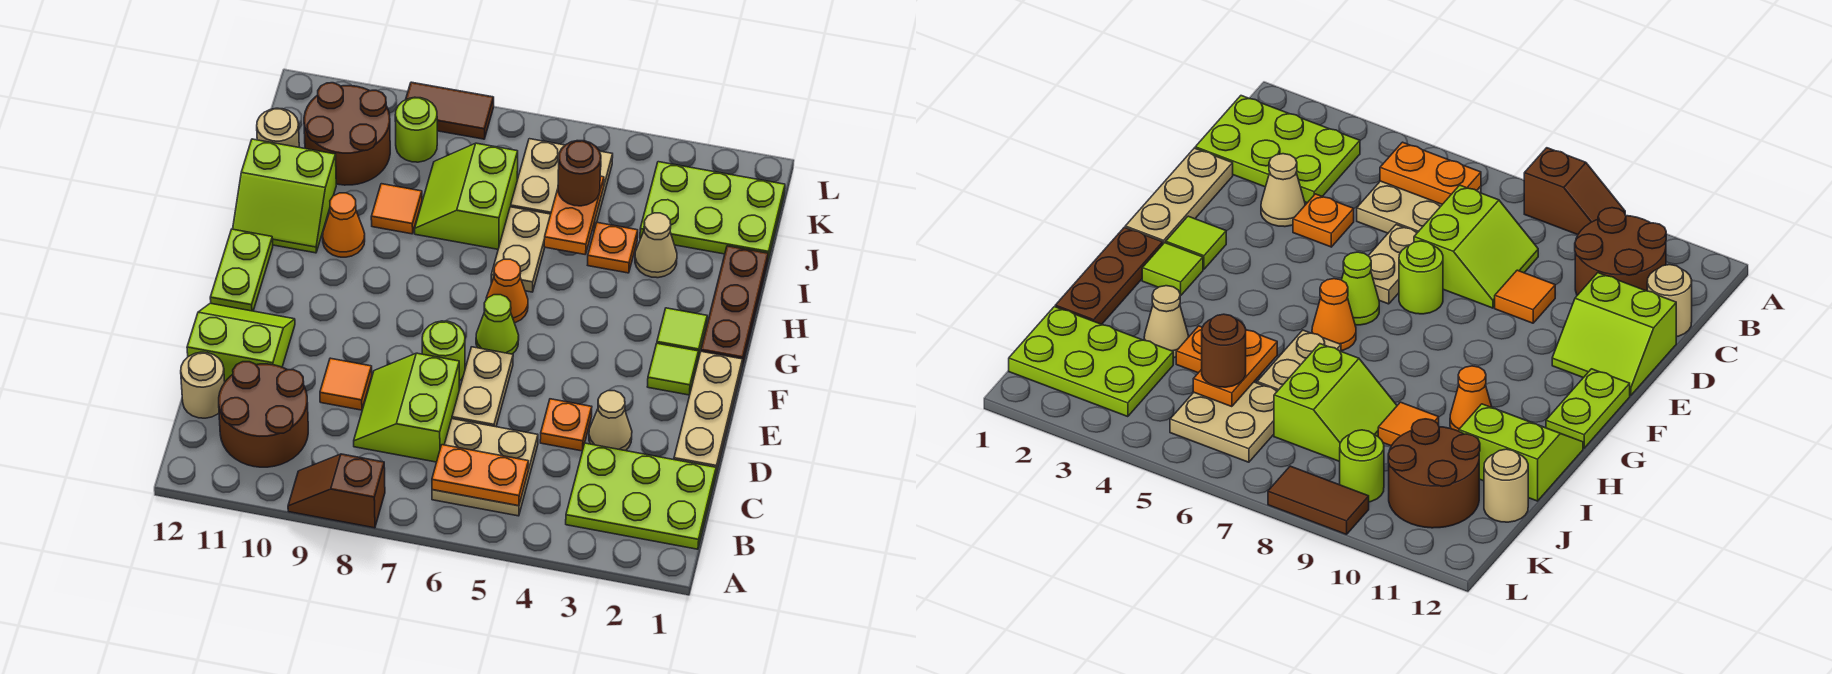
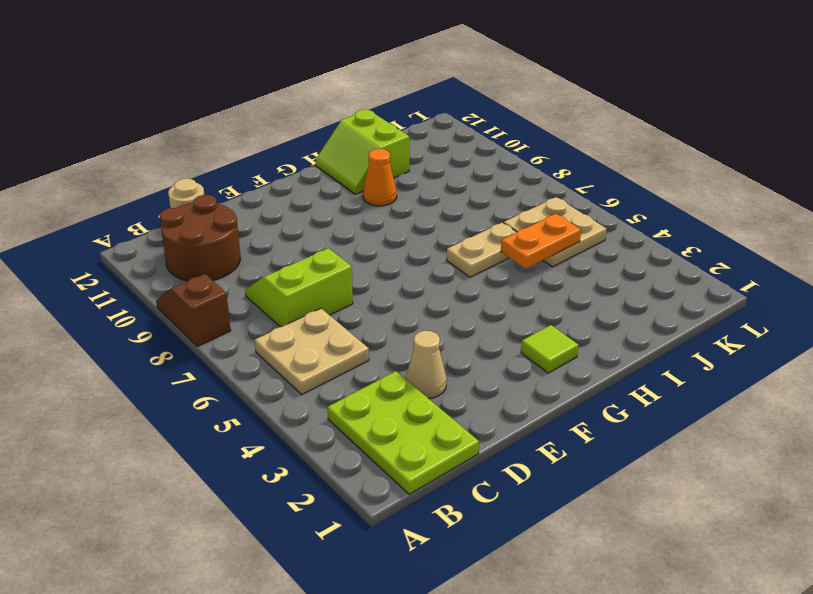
none -> tan plate D1:F1 level 1
none -> orange plate D4 level 1
none -> tan plate D6:E6 level 1
none -> orange tile D9 level 1

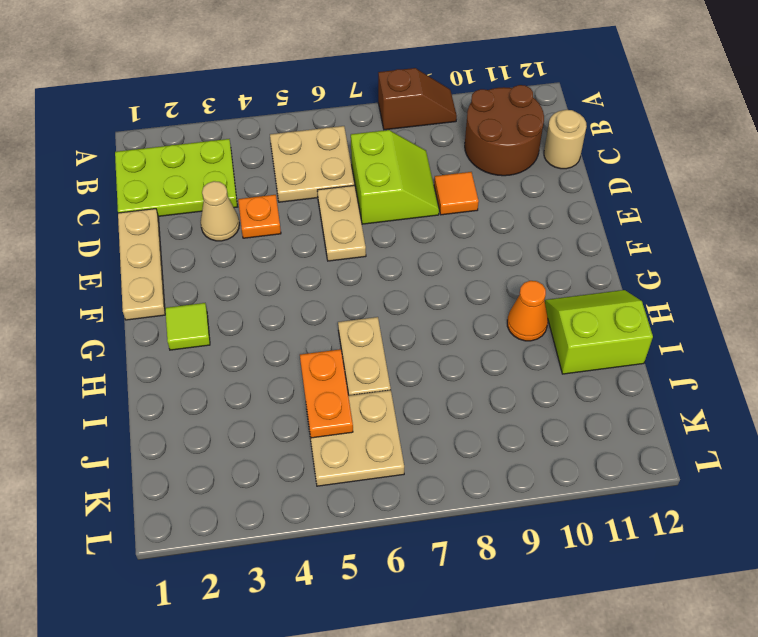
none -> lime slope D11:E12 level 1 top D
none -> lime round brick E7 level 1
none -> lime tile F2 level 1
none -> lime cone F6 level 1

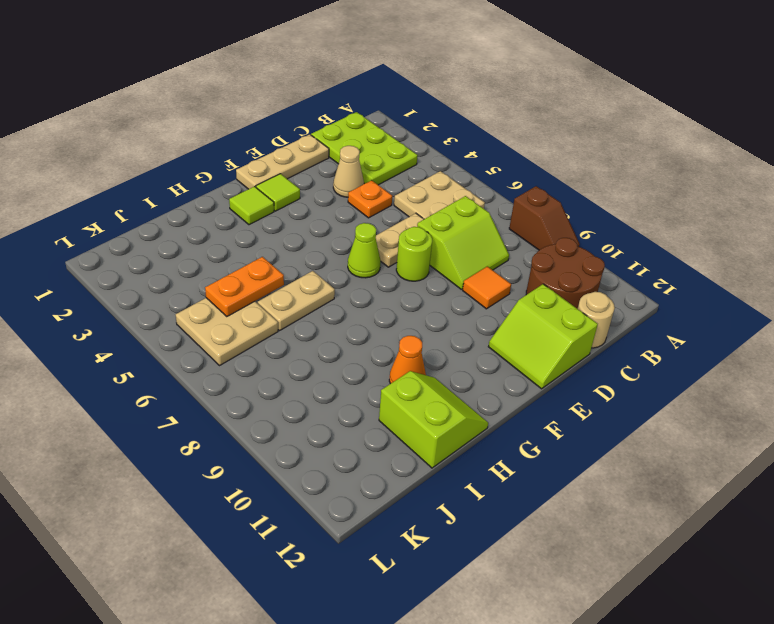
none -> lime plate F12:G12 level 1
none -> brown plate G1:I1 level 1
none -> orange cone G6 level 1
none -> tan cone I3 level 1

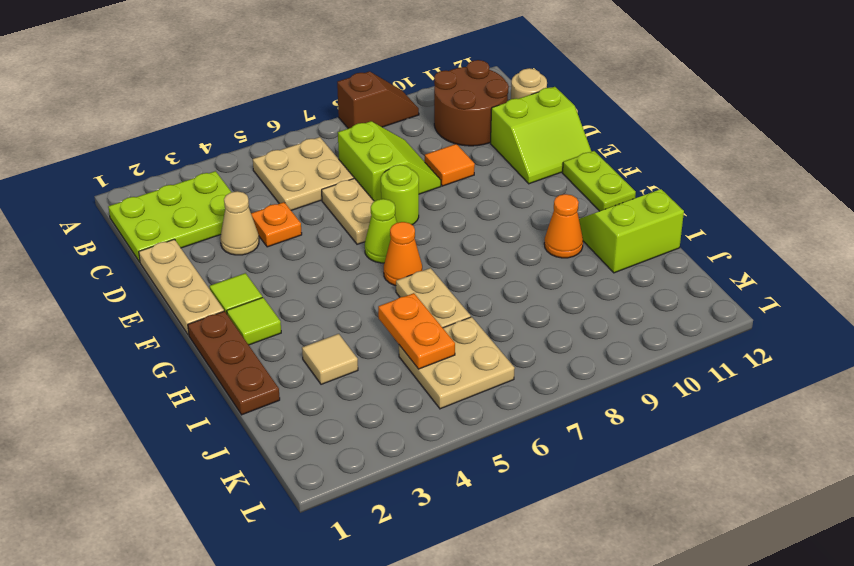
tan tile I3 level 1 -> tan cone I3 level 1
none -> orange plate I4 level 1
none -> lime slope I7:J8 level 1 top 7
none -> orange tile I9 level 1
none -> lime plate J1:K3 level 1

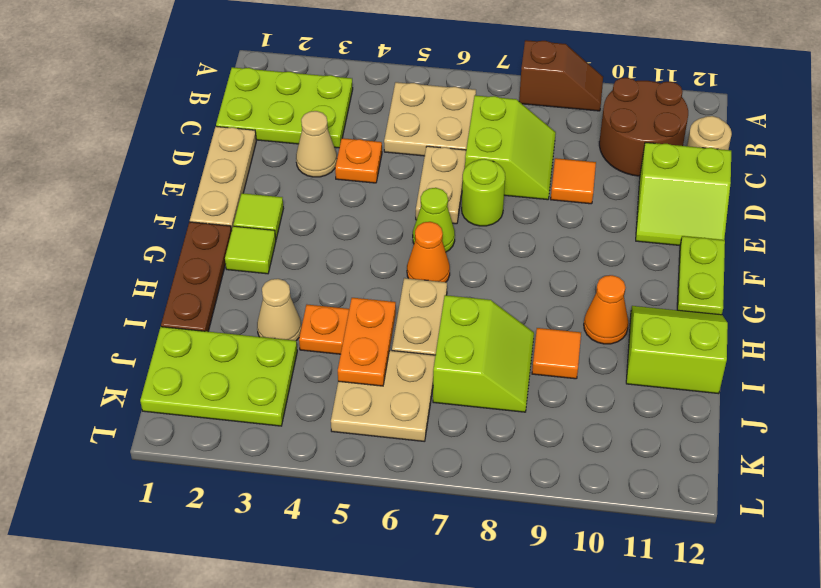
none -> brown round brick J10:K11 level 1
none -> tan round brick J12 level 1
none -> lime round brick K9 level 1
none -> brown tile L8:L9 level 1

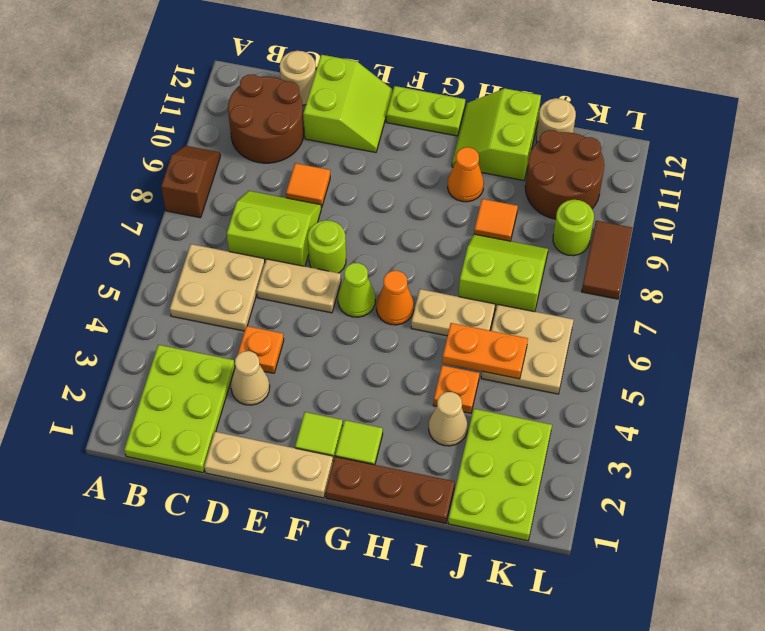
none -> orange plate B5:B6 level 2
none -> brown round brick J5 level 3

